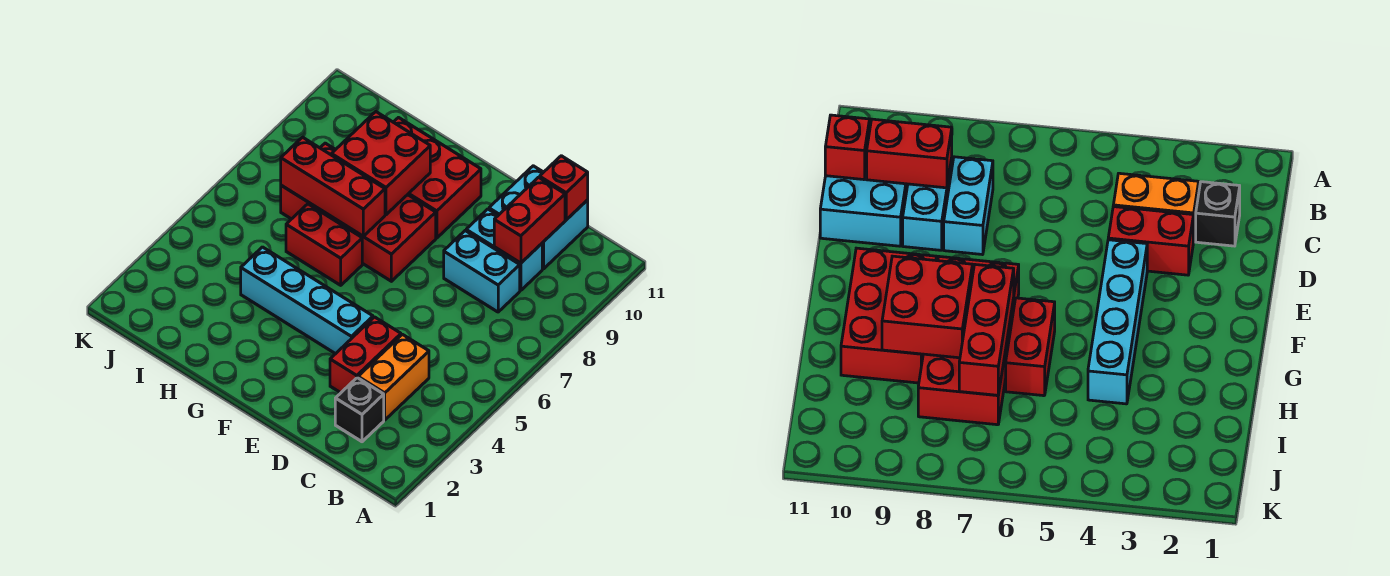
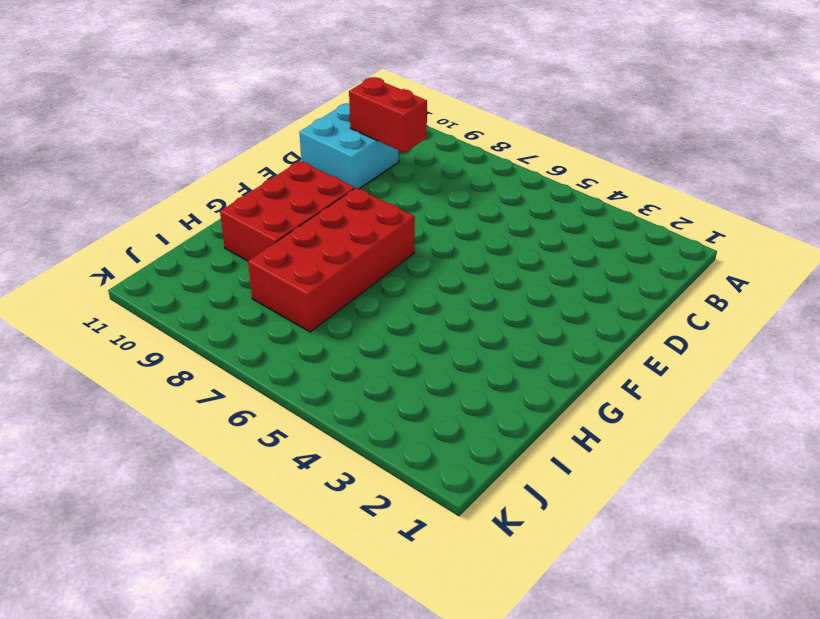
none -> black brick C2 level 1
none -> orange brick C3:C4 level 1
none -> cyan brick C8:D8 level 1

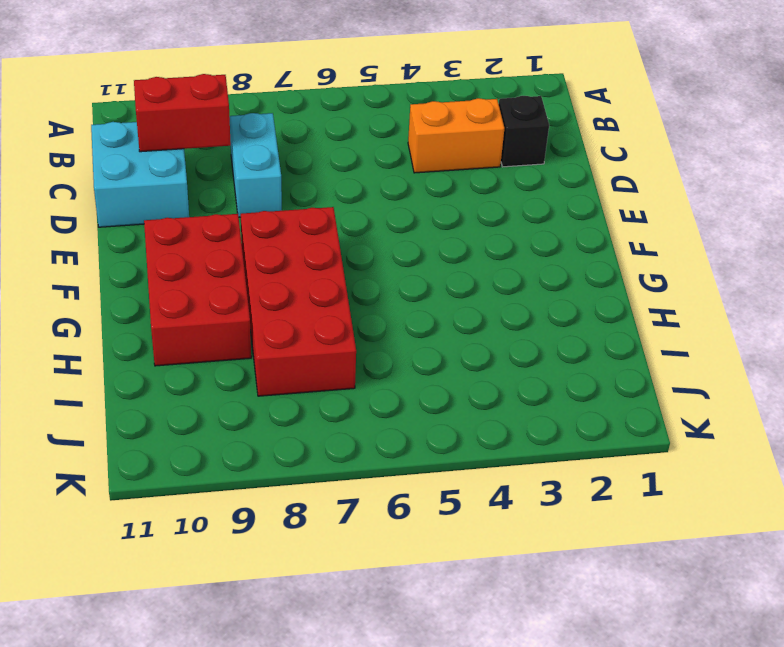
none -> cyan brick C9:D9 level 1
none -> red brick D3:D4 level 1
none -> cyan brick E4:H4 level 1

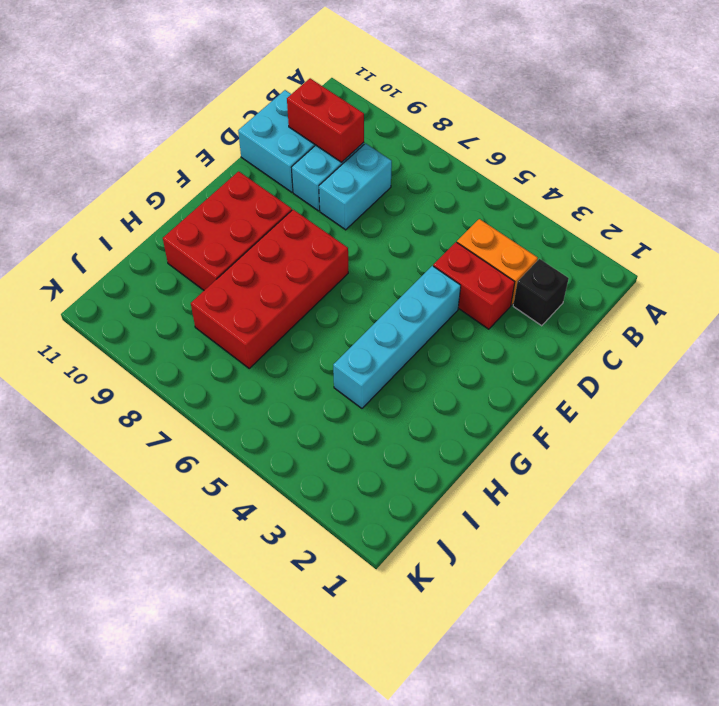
none -> red brick G6:H6 level 1
none -> red brick C11 level 2
none -> red brick G7:I7 level 2

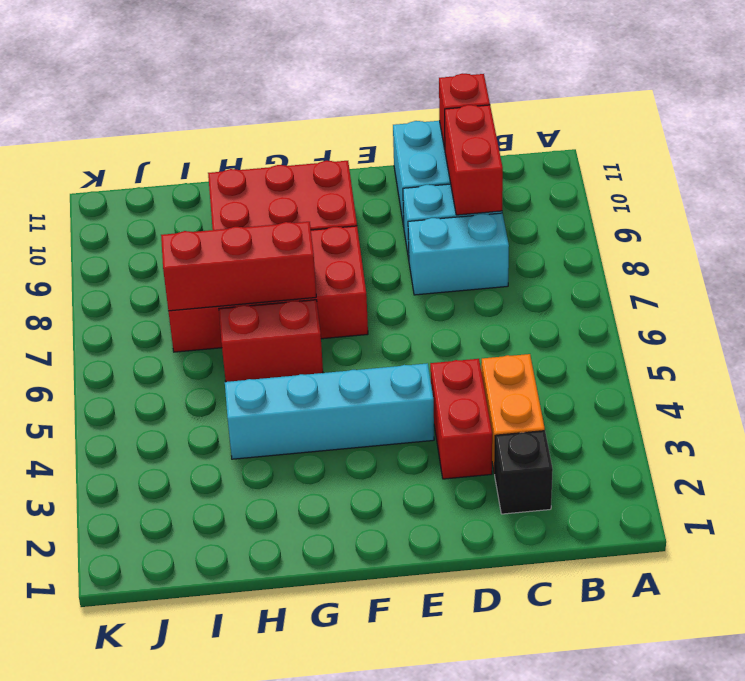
none -> red brick G8:H9 level 2

